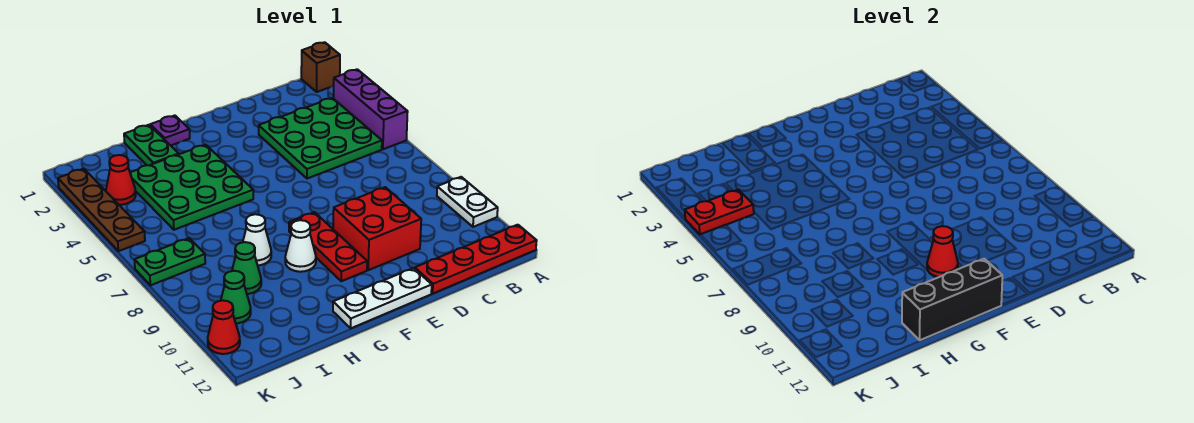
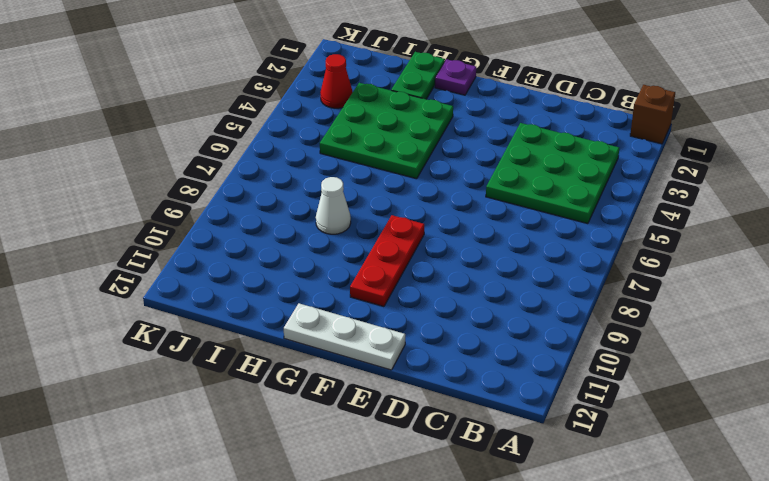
none -> purple brick A3:A5 level 1
none -> white plate A9:A10 level 1
none -> red plate A12:D12 level 1

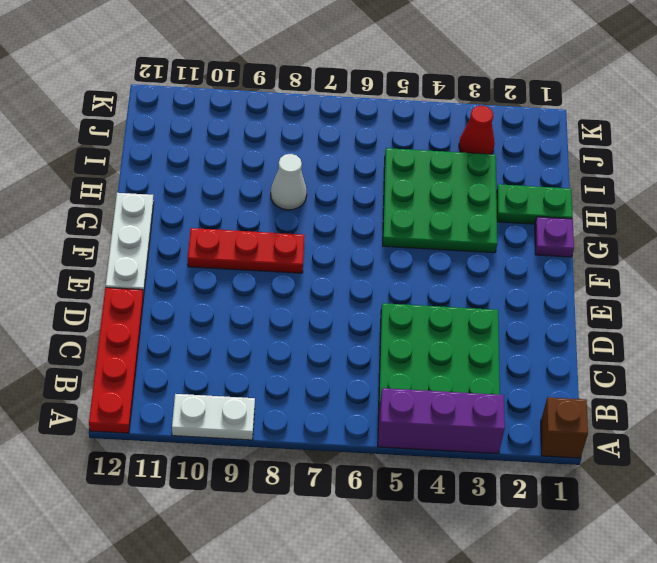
none -> red brick D9:E10 level 1
none -> white cone G9 level 1
none -> green cone I9 level 1

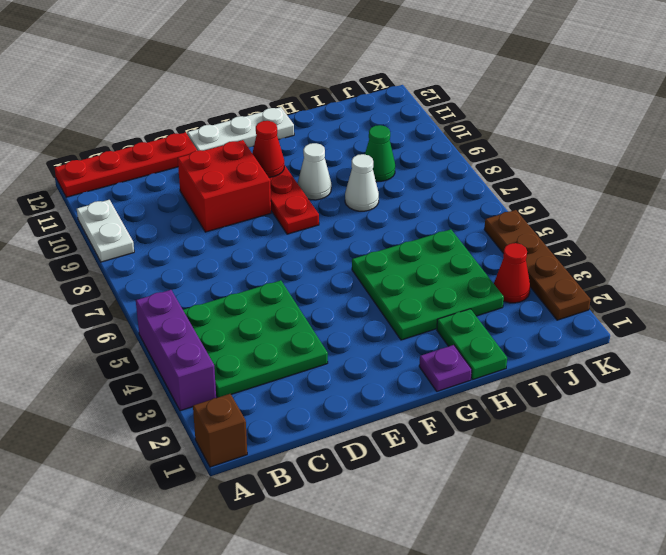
none -> green plate J7:K7 level 1
none -> green cone J10 level 1
none -> red cone K11 level 1

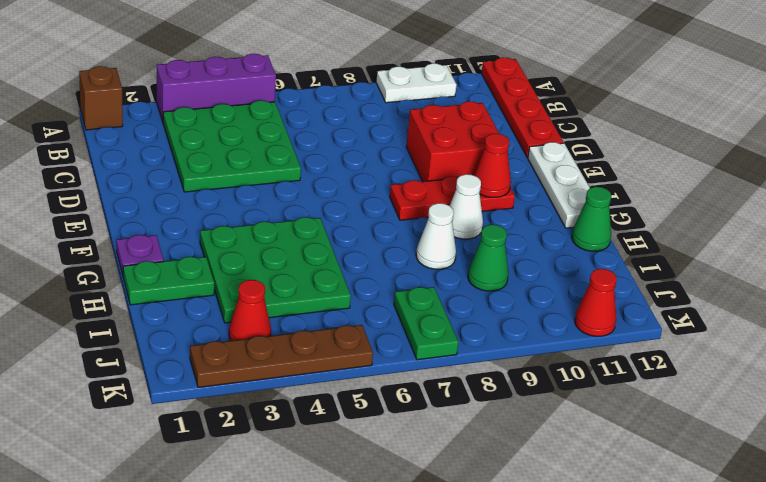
green cone H12 level 1 -> green cone J10 level 1
none -> black brick F12:H12 level 2
none -> red plate J4:K4 level 2

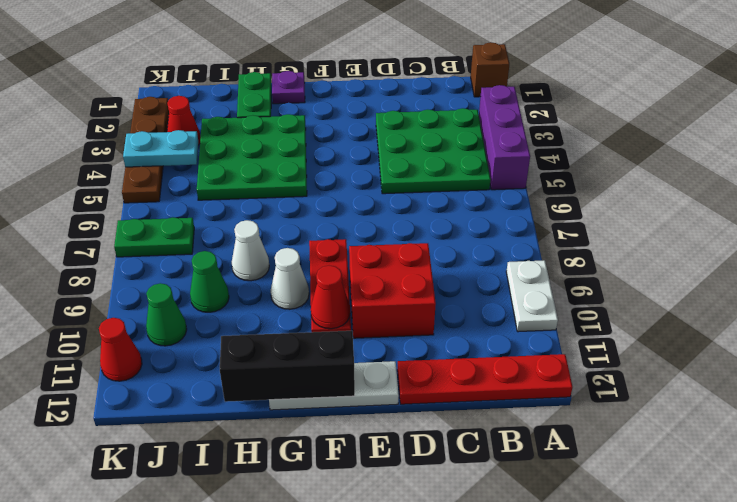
cyan plate J4:K4 level 2 -> red plate J4:K4 level 2

